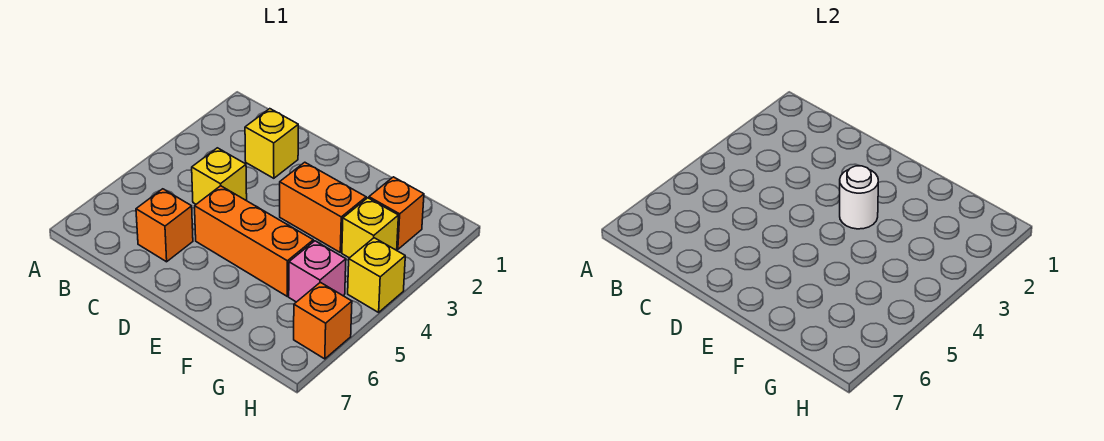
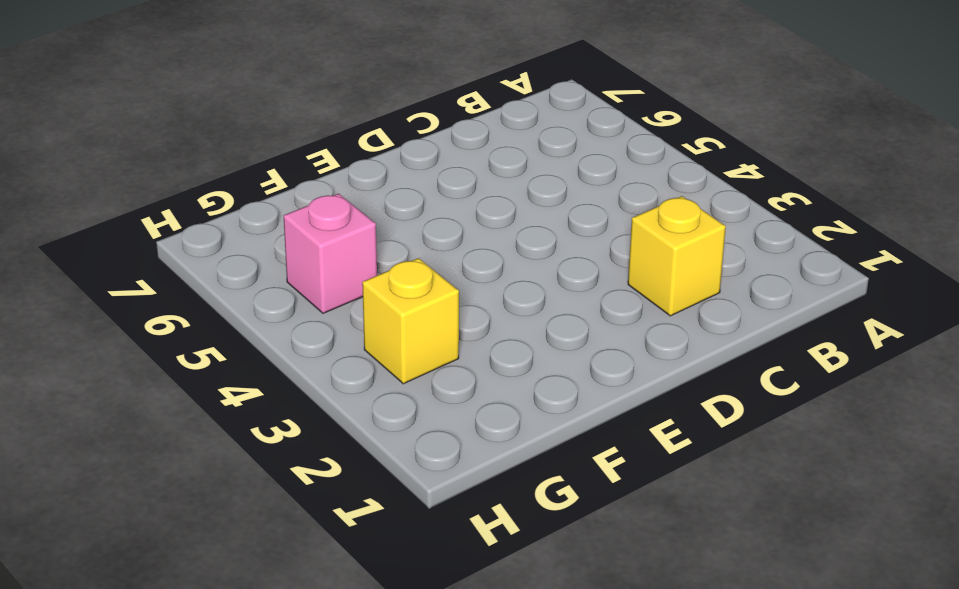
none -> yellow brick C4 level 1
none -> orange brick C6 level 1

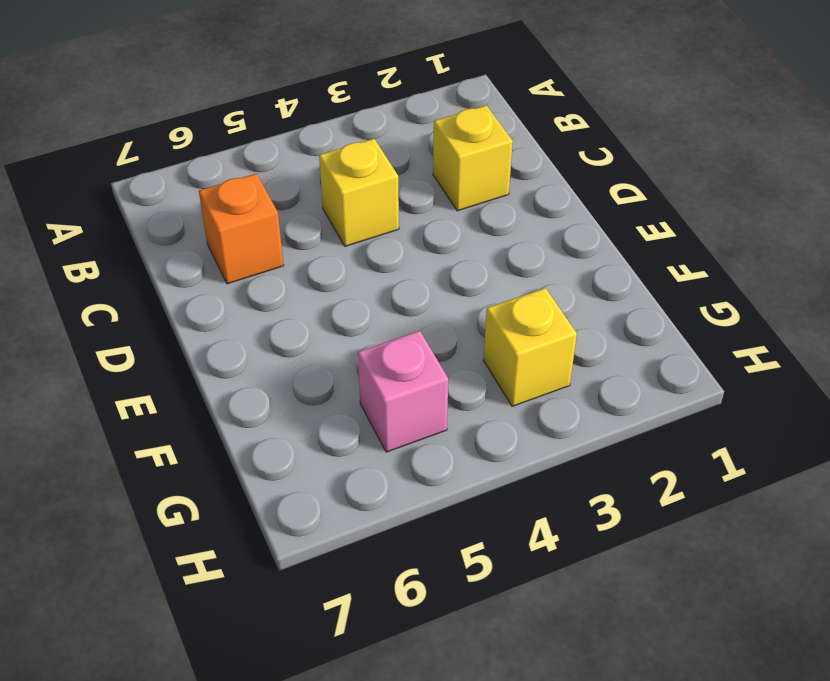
none -> orange brick D5:F5 level 1
none -> orange brick E3:F3 level 1

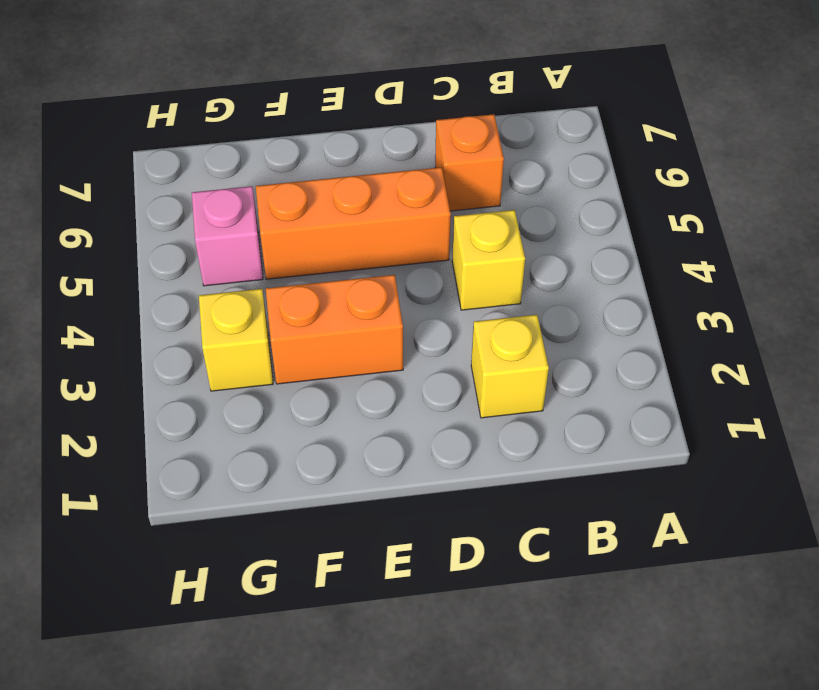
none -> orange brick G2 level 1
none -> yellow brick H4 level 1

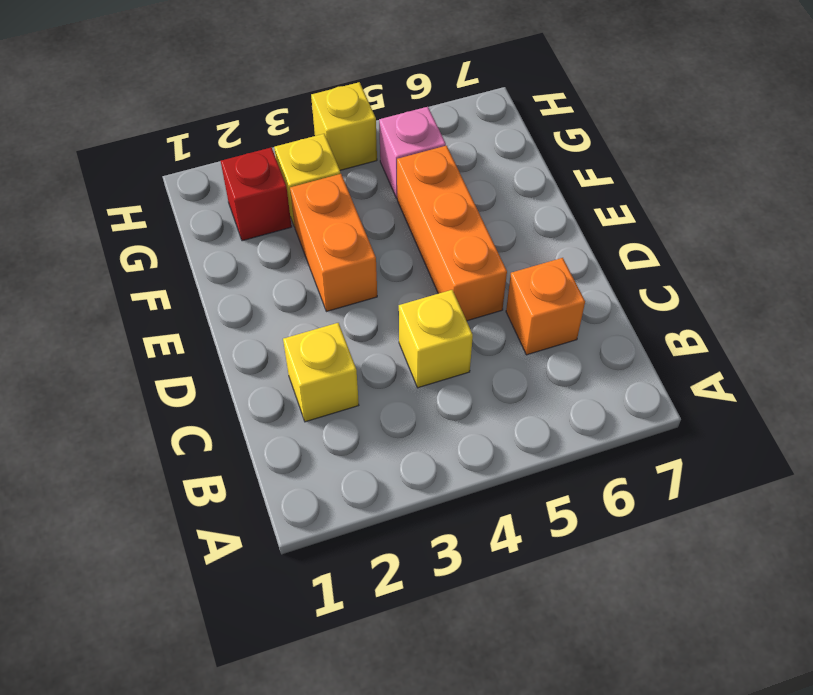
red brick G2 level 1 -> orange brick G2 level 1
none -> orange brick H6 level 1
none -> white round brick E3 level 2

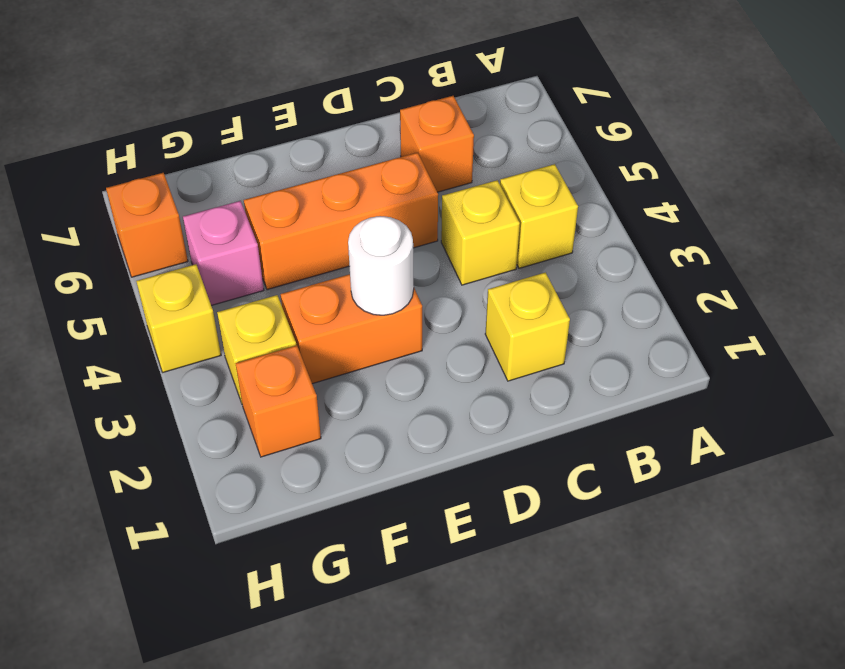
yellow brick B4 level 1 -> none

